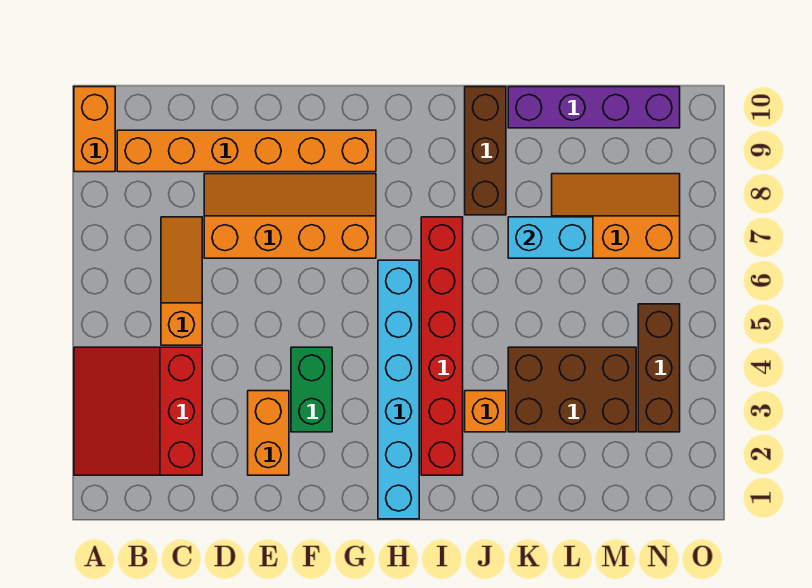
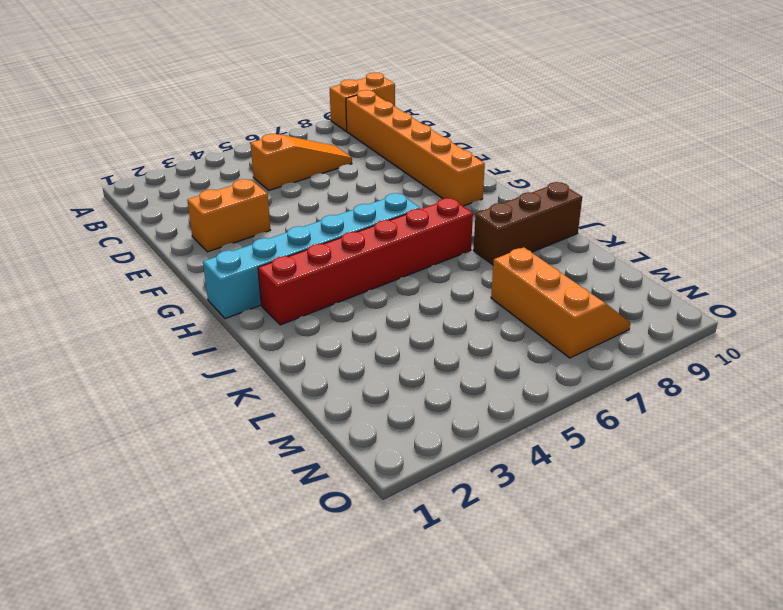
none -> red slope A2:C4 level 1 top C
none -> orange slope D7:G8 level 1 top 7
none -> green brick F3:F4 level 1

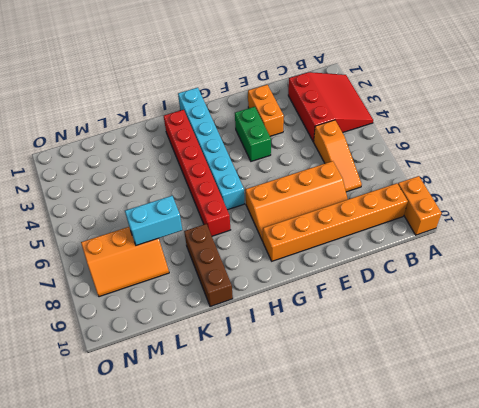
none -> orange brick J3 level 1
none -> brown brick K3:M4 level 1
none -> purple brick K10:N10 level 1

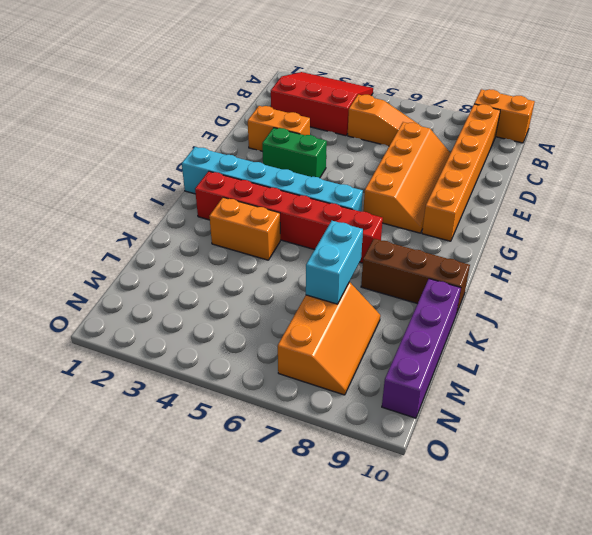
orange brick J3:J4 level 1 -> orange brick J3 level 1
none -> brown brick K3:M4 level 1
none -> brown brick N3:N5 level 1

